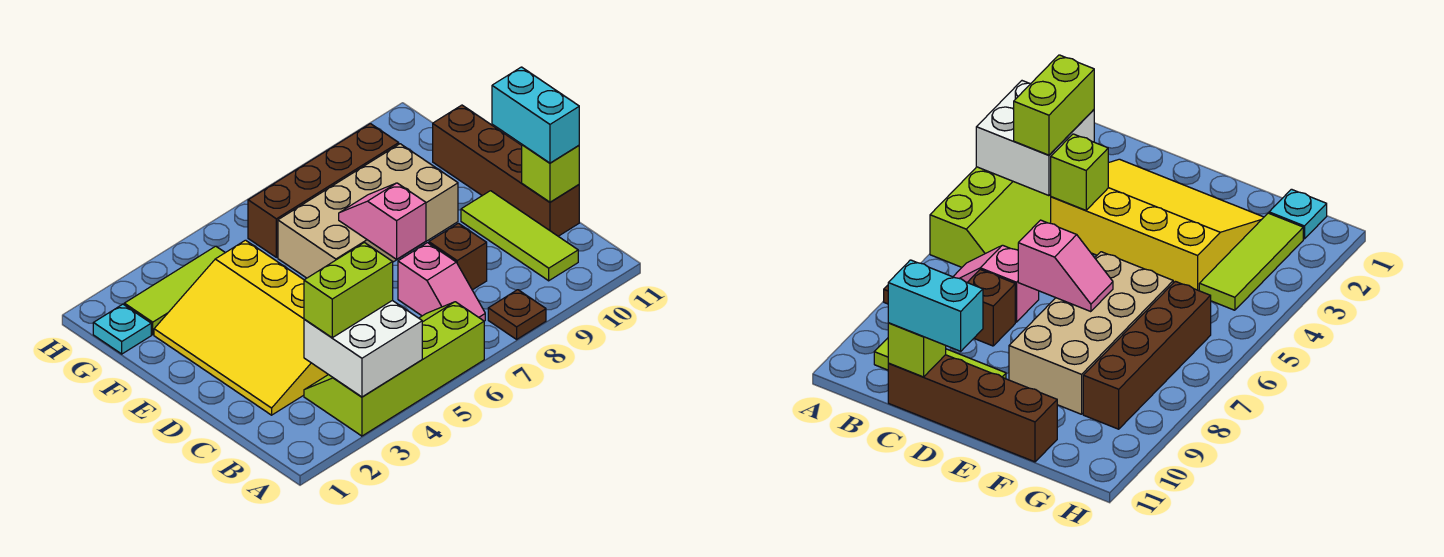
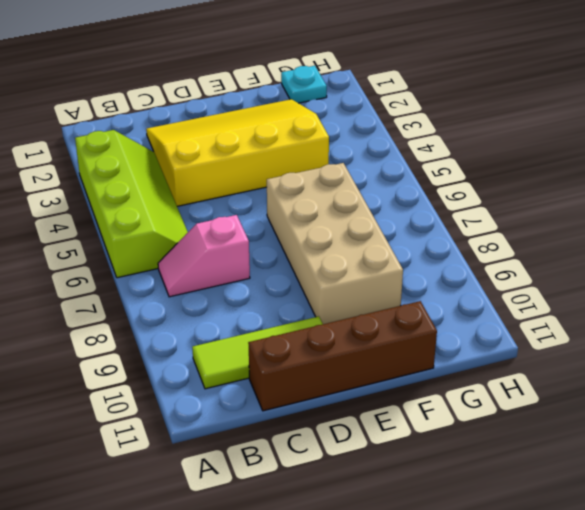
none -> brown plate A8 level 1
none -> brown brick C8 level 1
none -> lime tile G2:G4 level 1

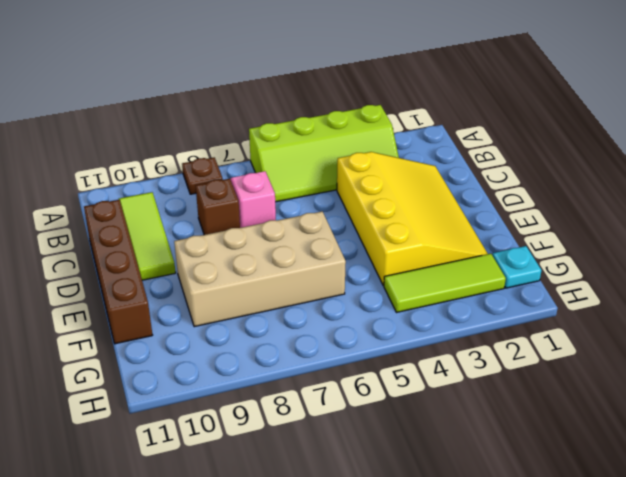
none -> brown brick G6:G9 level 1
none -> white brick A3:B4 level 2
none -> lime brick C4 level 2

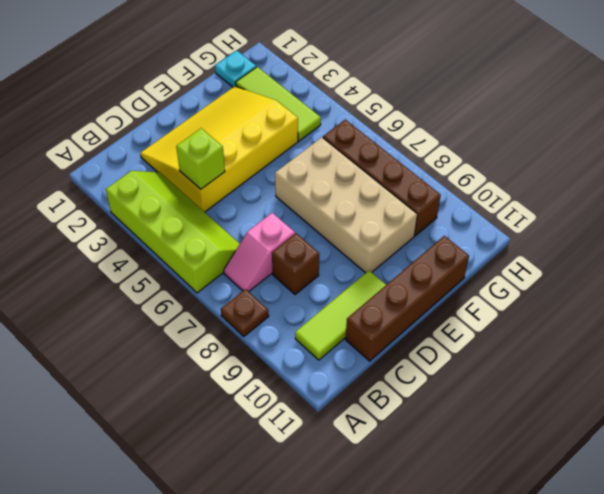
none -> white brick A3:B4 level 2
none -> lime brick C11 level 2
none -> pink slope D7:E7 level 2 top D

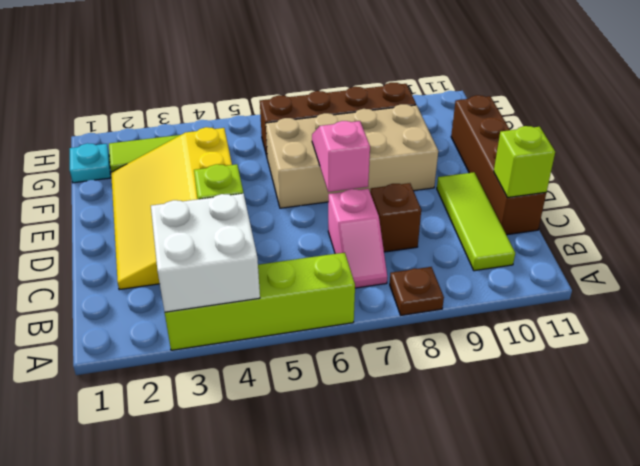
none -> lime brick B3:B4 level 3
none -> cyan brick C11:D11 level 3

